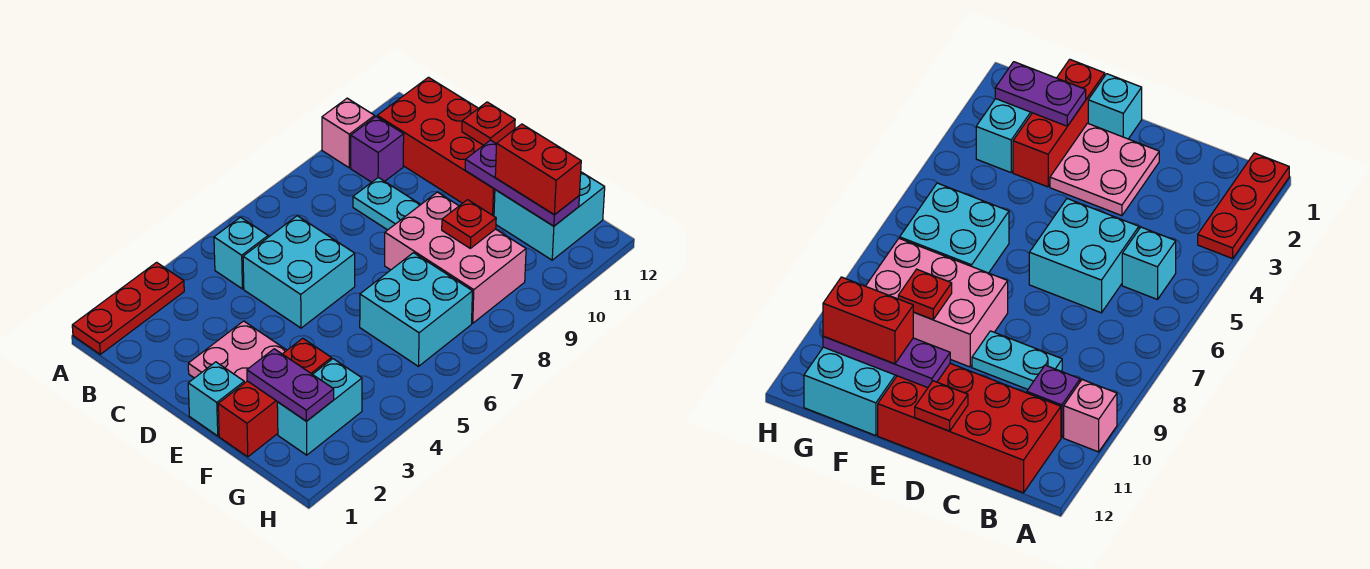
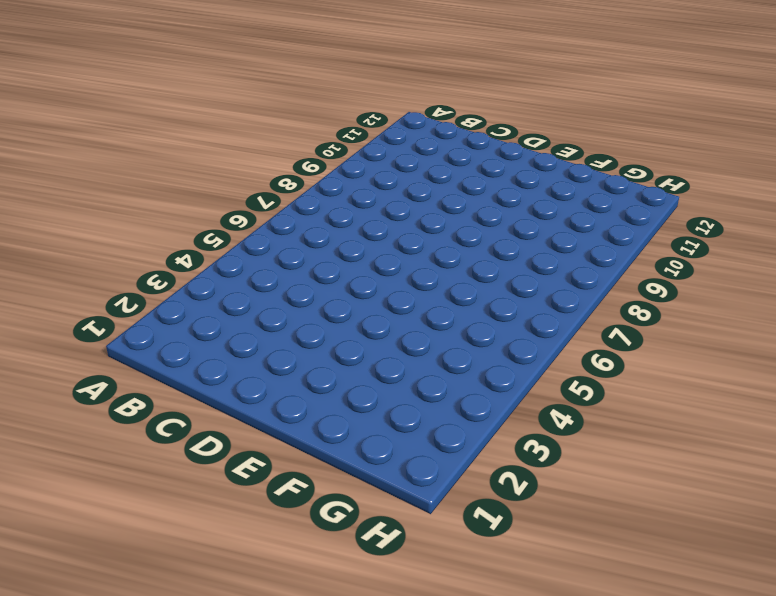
none -> red plate A1:A3 level 1
none -> pink brick A10 level 1
none -> cyan brick B5 level 1

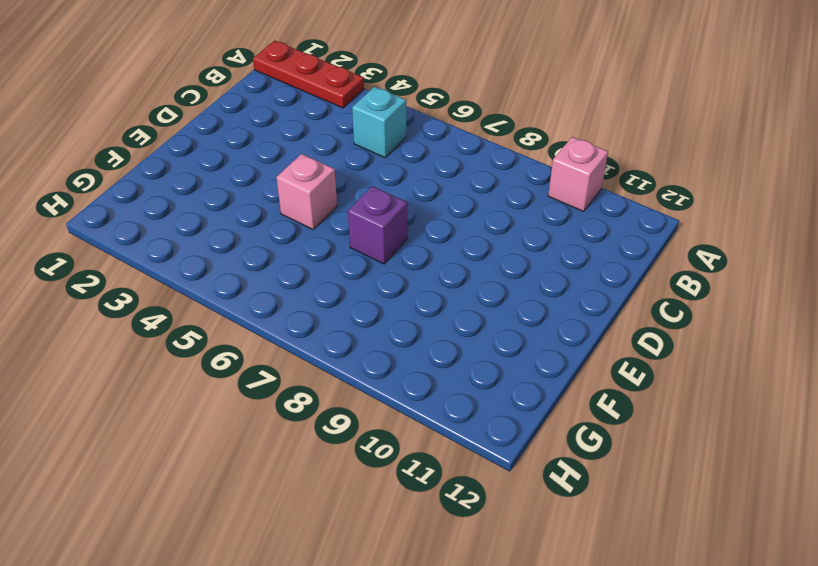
pink brick E5 level 1 -> none
purple brick E7 level 1 -> purple brick B10 level 1
none -> red brick B11:E12 level 1
none -> cyan brick C5:D6 level 1
none -> cyan plate C9:D9 level 1

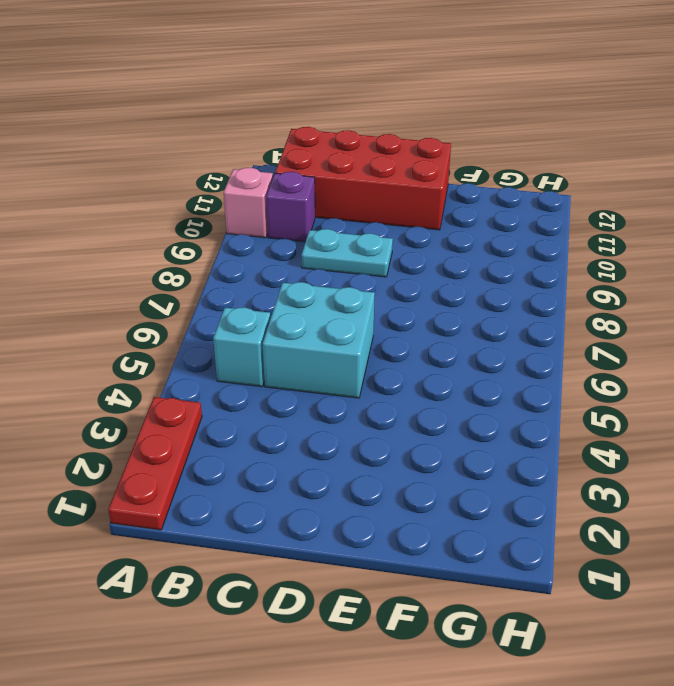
none -> pink plate D2:E3 level 1
none -> cyan brick E1 level 1
none -> pink brick E8:G9 level 1

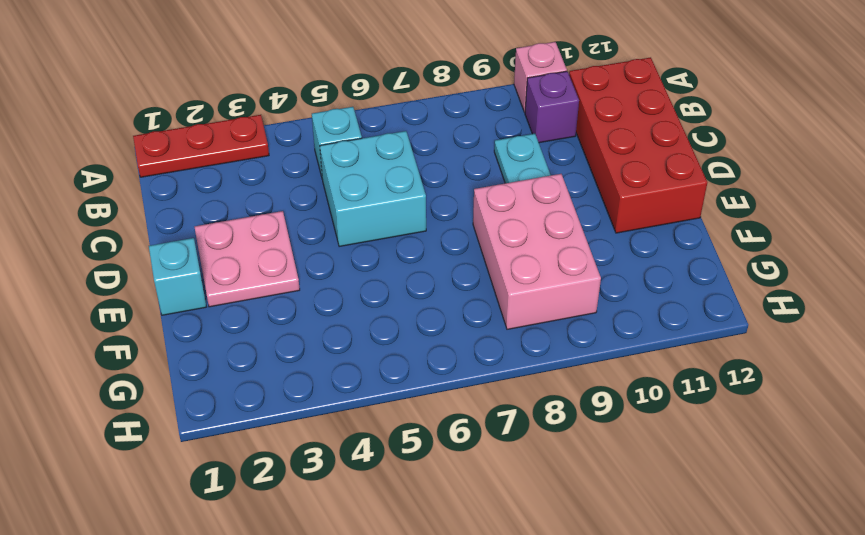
none -> red brick F1:F3 level 1
none -> cyan brick F6:G7 level 1
none -> cyan brick F11:G12 level 1

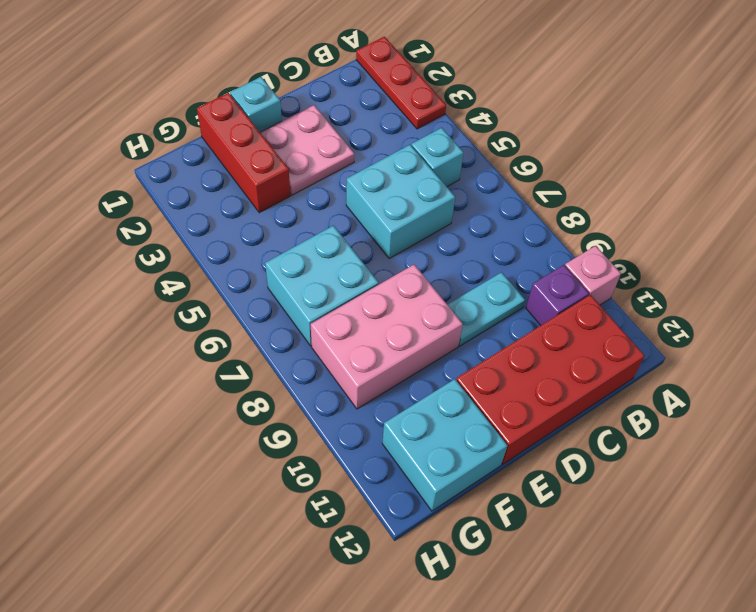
none -> cyan brick G2:G3 level 1
none -> red plate D12 level 2
none -> purple plate E11:G11 level 2

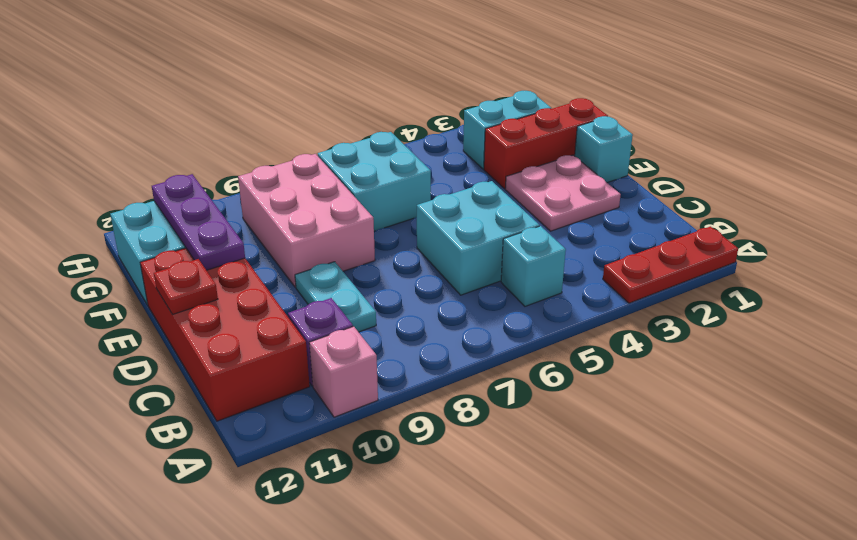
none -> purple plate F2:G2 level 2
none -> red plate F9 level 2
none -> red brick F11:G11 level 3

